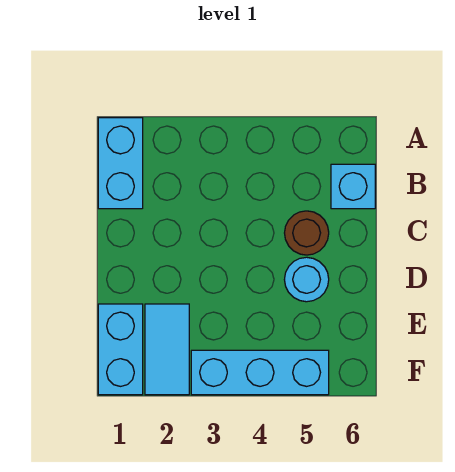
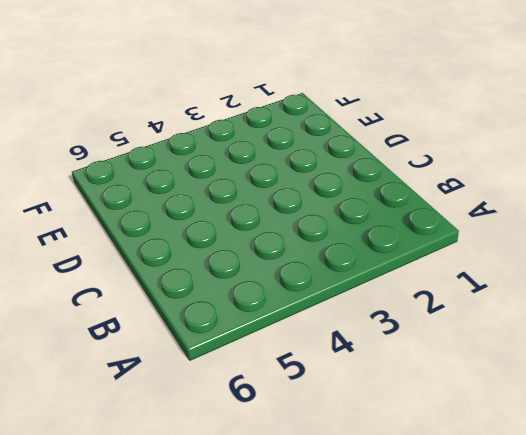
none -> cyan brick A1:B1 level 1
none -> cyan brick B6 level 1

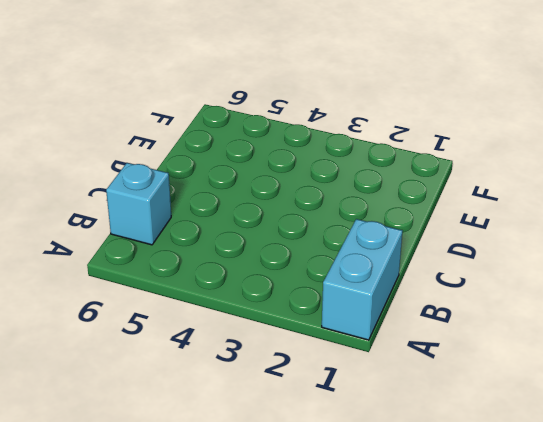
none -> brown round brick C5 level 1
none -> cyan round brick D5 level 1

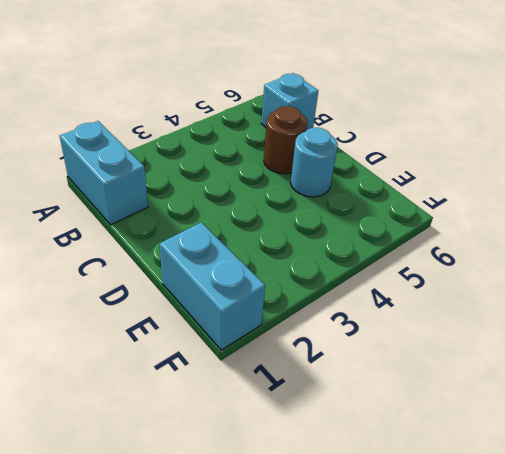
none -> cyan tile E2:F2 level 1
none -> cyan brick F3:F5 level 1

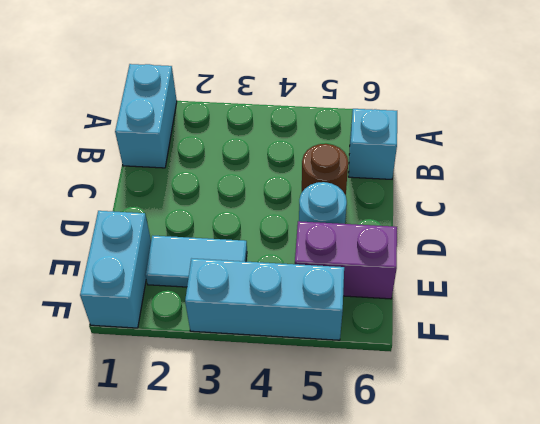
cyan tile E2:E3 level 1 -> cyan tile E2:F2 level 1
purple brick E5:E6 level 1 -> none

